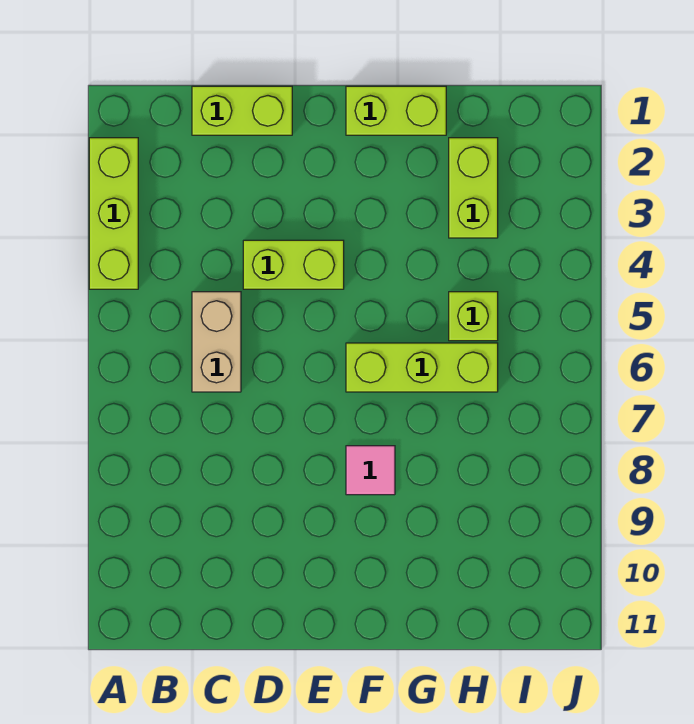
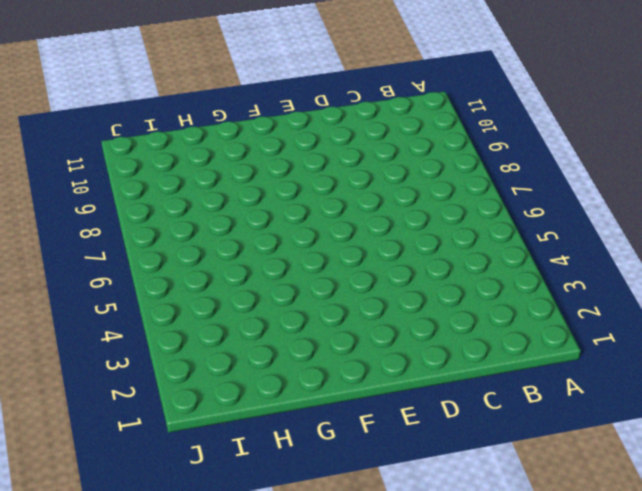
none -> lime brick A2:A4 level 1
none -> lime brick C1:D1 level 1

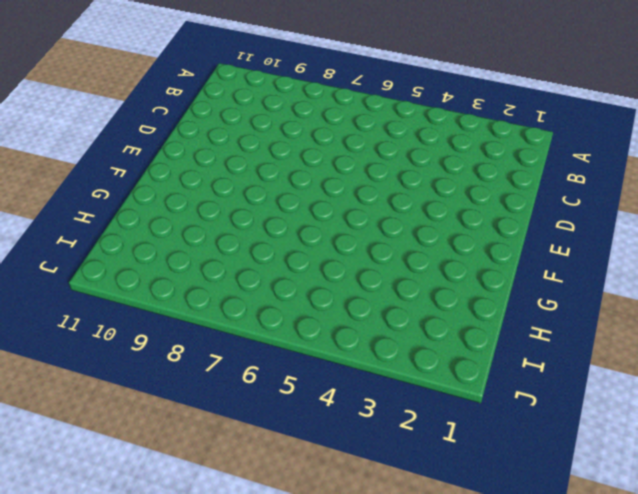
none -> lime brick A2:A4 level 1
none -> lime brick C1:D1 level 1

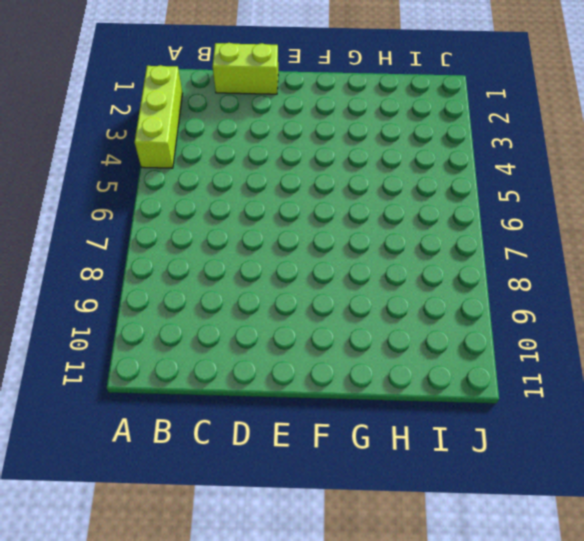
none -> tan brick C5:C6 level 1
none -> lime brick D4:E4 level 1

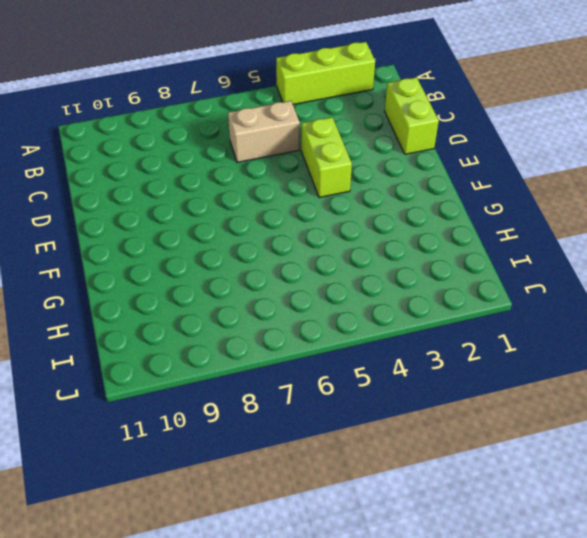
none -> lime brick F1:G1 level 1
none -> lime brick F6:H6 level 1

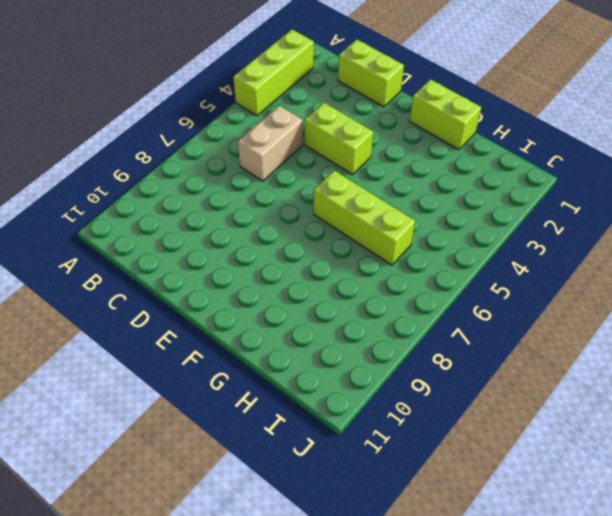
none -> pink tile F8 level 1
none -> lime brick H2:H3 level 1

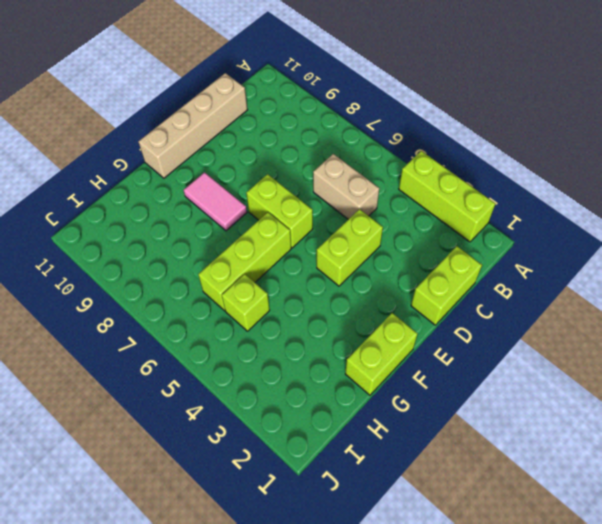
tan brick C11:F11 level 1 -> none
lime brick E6:E7 level 1 -> lime brick H2:H3 level 1
pink tile F8:F9 level 1 -> pink tile F8 level 1

